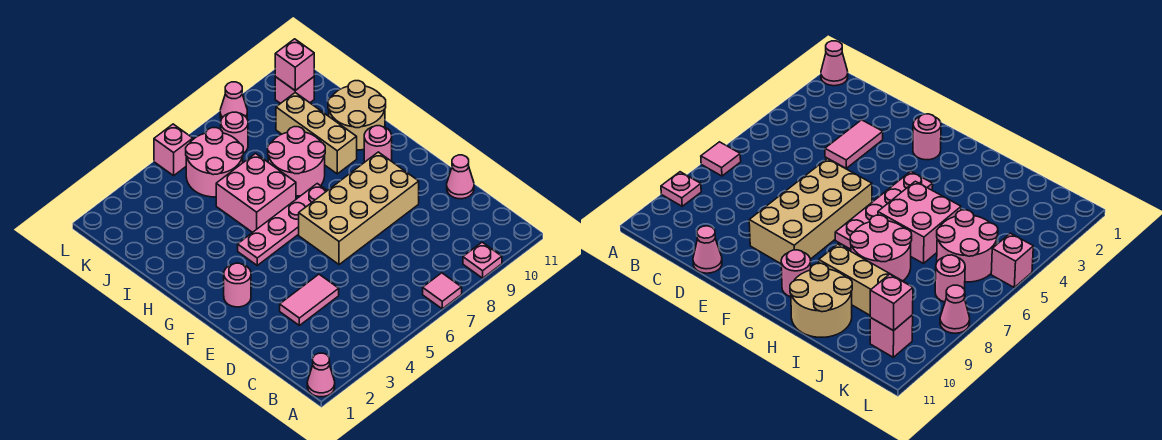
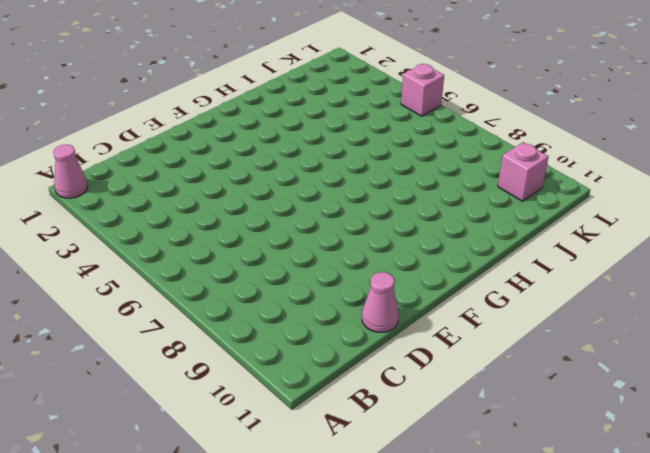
none -> pink tile A7 level 1
none -> pink plate A9 level 1
none -> pink tile D3:D4 level 1

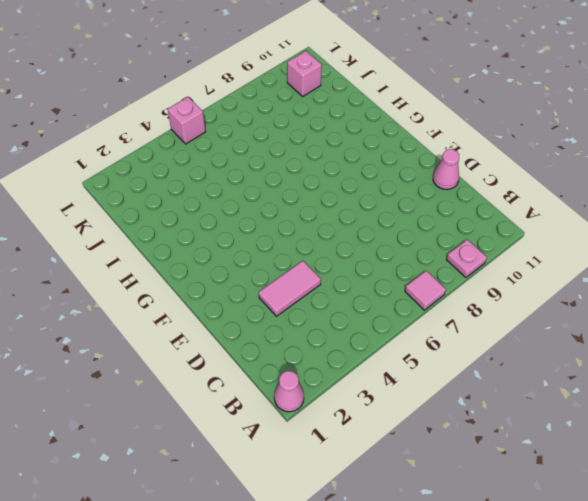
none -> tan brick E6:F9 level 1
none -> pink round brick F2 level 1
none -> pink plate G4:G7 level 1

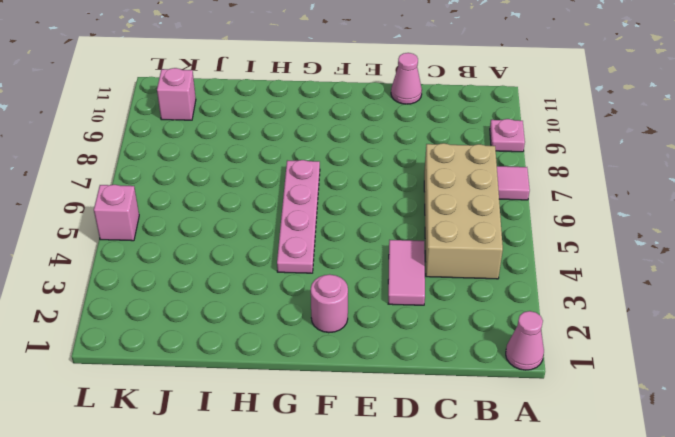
tan brick B4:C7 level 1 -> tan brick E6:F9 level 1
none -> pink round brick G10 level 1
none -> pink brick H5:I6 level 1
none -> pink round brick H7:I8 level 1

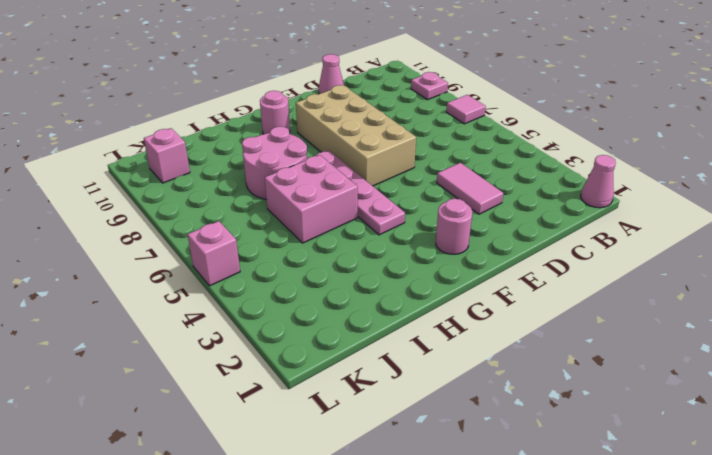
none -> tan brick H9:J9 level 1
none -> tan round brick H10:I11 level 1
none -> pink round brick J5:K6 level 1

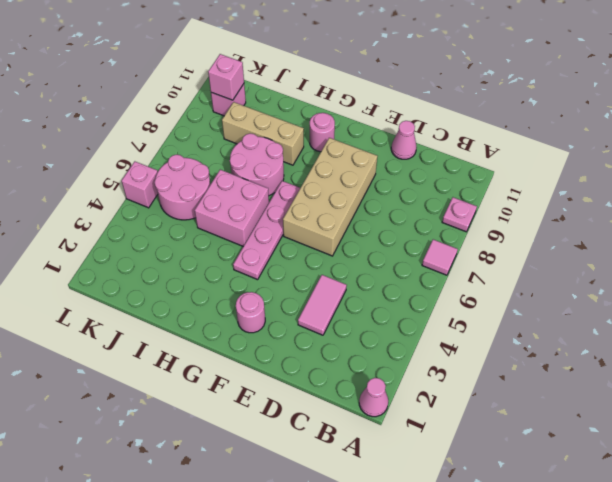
none -> tan round brick H10:I11 level 1
none -> pink round brick K7 level 1
none -> pink cone L8 level 1

